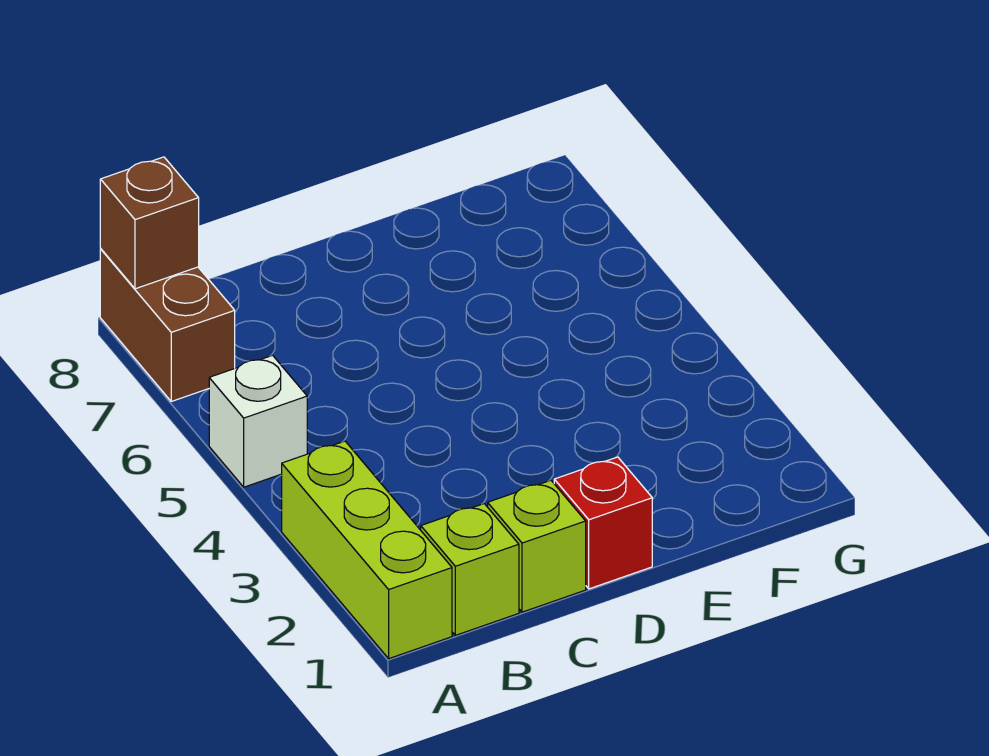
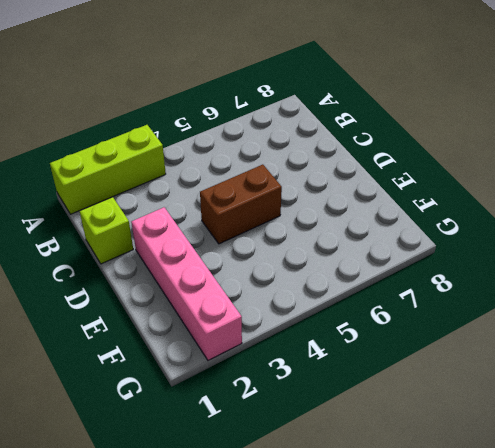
pink brick D2:G2 level 1 -> none
brown brick D4:D5 level 1 -> brown brick A7:A8 level 1
none -> white brick A5 level 1
none -> lime brick B1 level 1

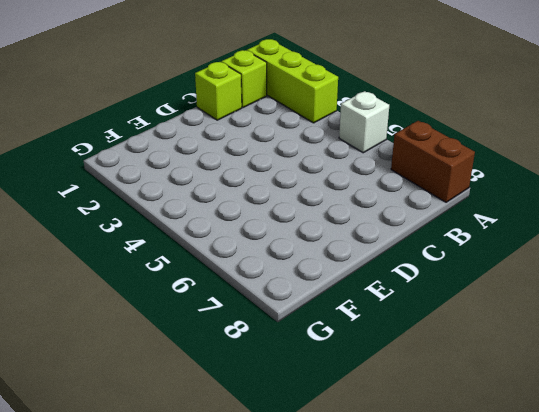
none -> red brick D1 level 1
none -> brown brick A8 level 2

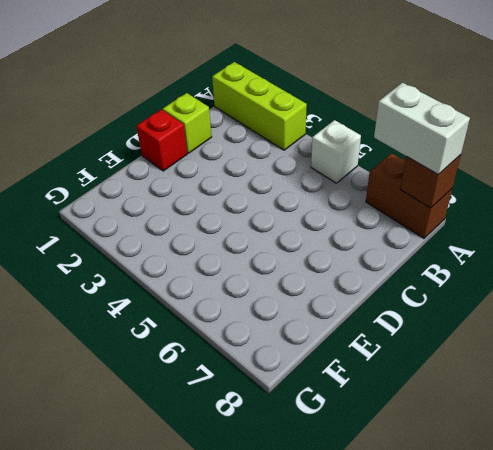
white brick A7:A8 level 3 -> none
none -> lime brick B1 level 1

